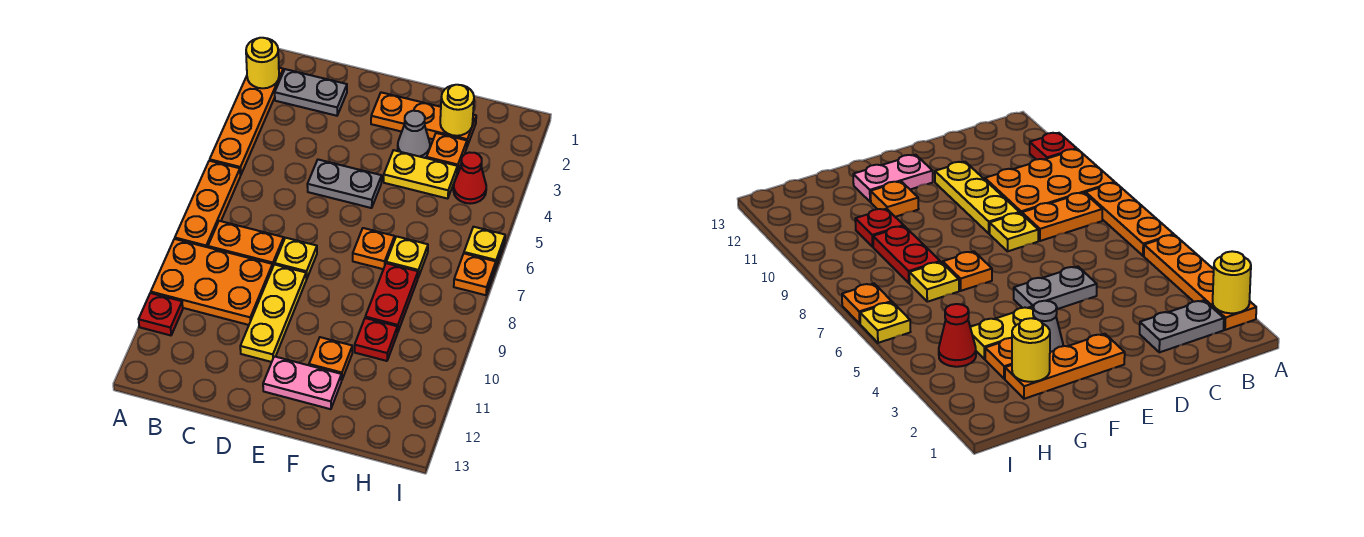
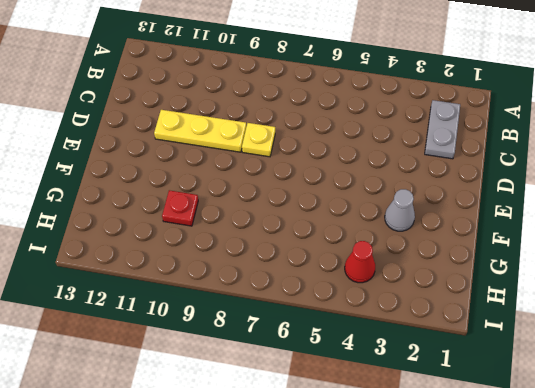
none -> orange plate A2:A5 level 1
none -> orange plate A6:A8 level 1
none -> orange plate A9:C10 level 1

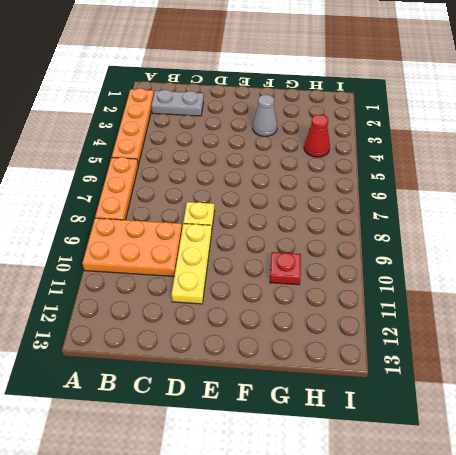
none -> red plate A11 level 1
none -> orange plate B8:C8 level 1
none -> grey plate D5:E5 level 1

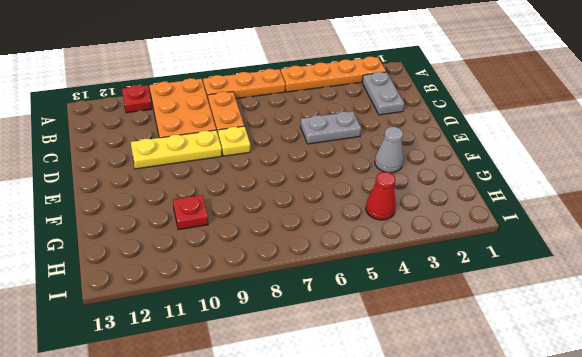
grey plate D4:D5 level 1 -> grey plate D5:E5 level 1
none -> orange plate E2:G2 level 1
none -> pink plate E12:F12 level 1
none -> yellow plate F4:G4 level 1

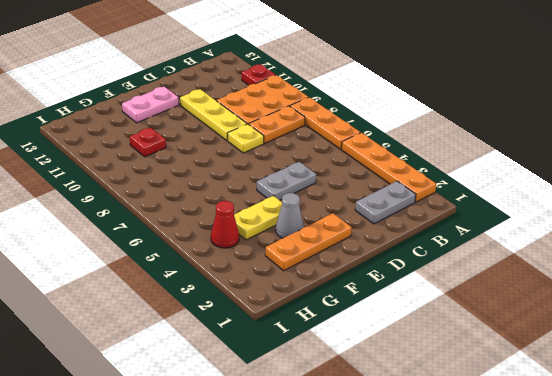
none -> orange plate F7 level 1
none -> orange plate F11 level 1
none -> orange plate G3 level 1

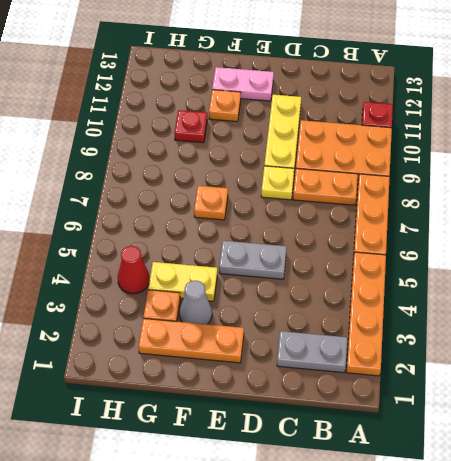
none -> yellow plate G7 level 1
none -> red plate G8:G9 level 1
none -> yellow plate I6 level 1

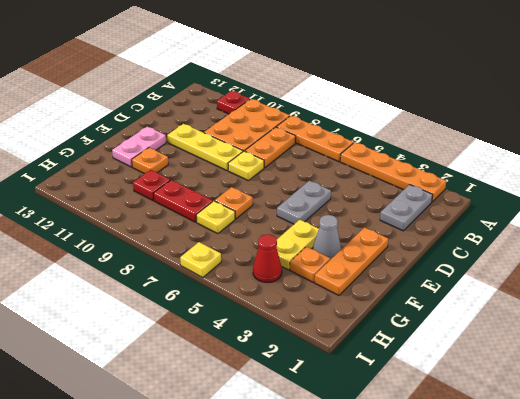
none -> orange plate I7 level 1
none -> yellow round brick A2 level 2
none -> yellow round brick G2 level 2

